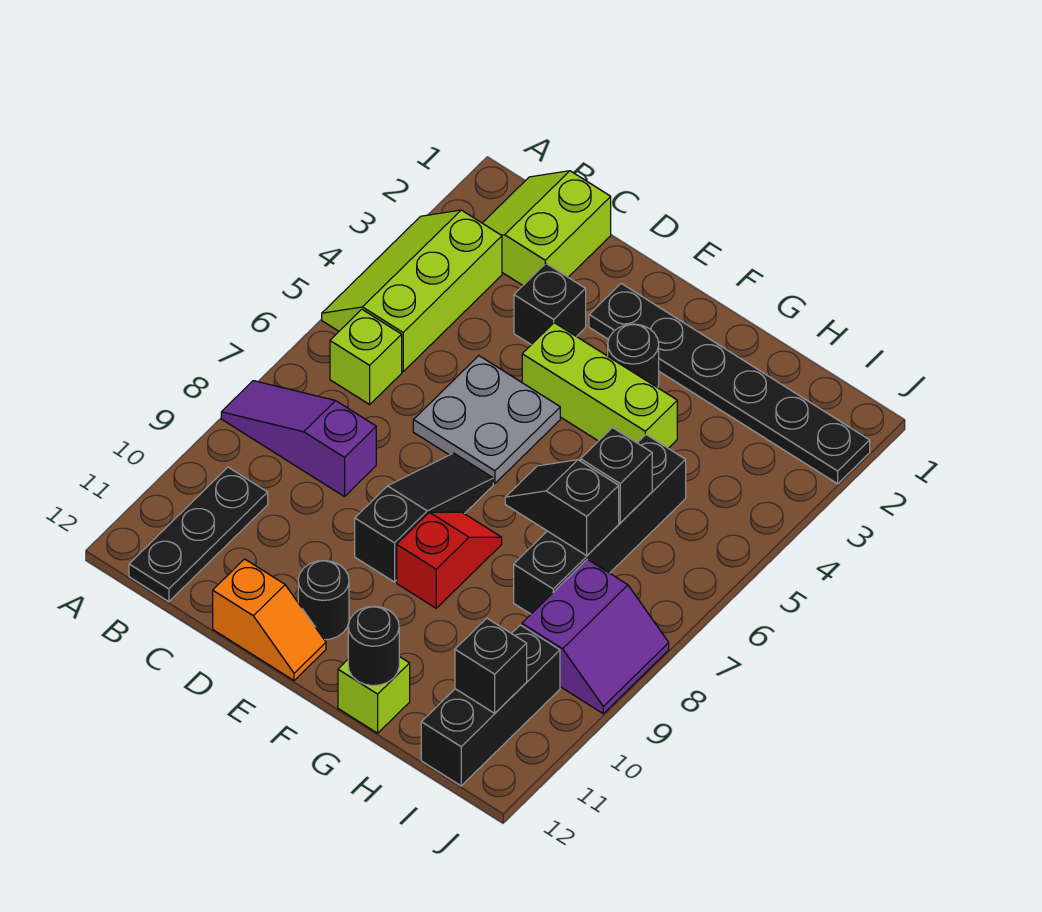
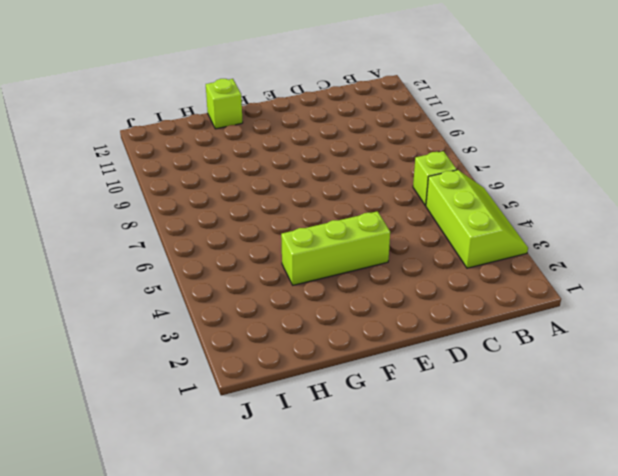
none -> purple slope A8:C8 level 1 top C
none -> lime slope B1:C2 level 1 top C
none -> black plate B10:B12 level 1

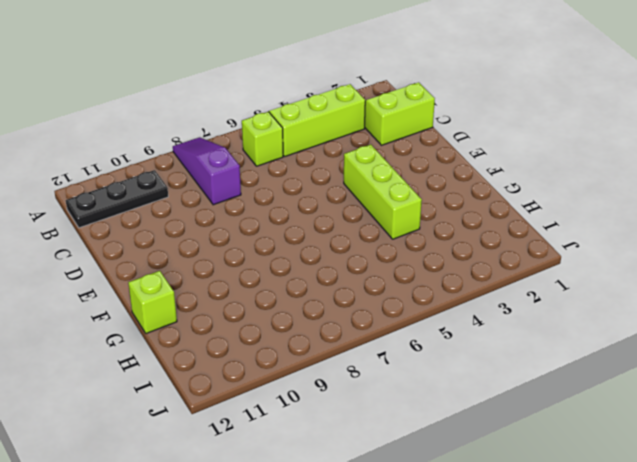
none -> black brick D3 level 1
none -> grey plate D5:E6 level 1
none -> orange slope D12:E12 level 1 top D

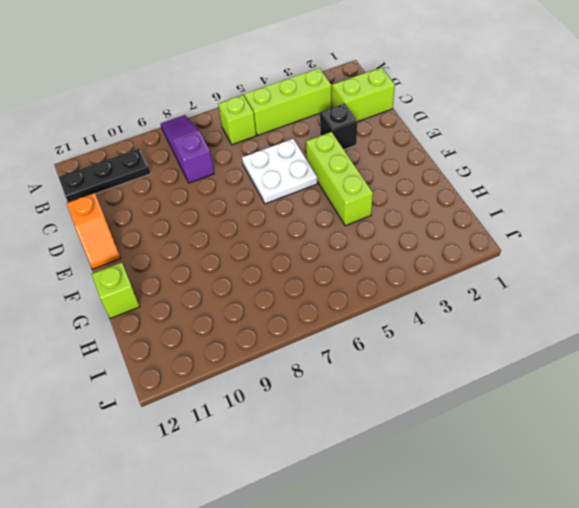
white plate D5:E6 level 1 -> grey plate D5:E6 level 1
none -> black plate E2:J2 level 1
none -> black slope E7:E9 level 1 top 9
none -> black round brick E11 level 1

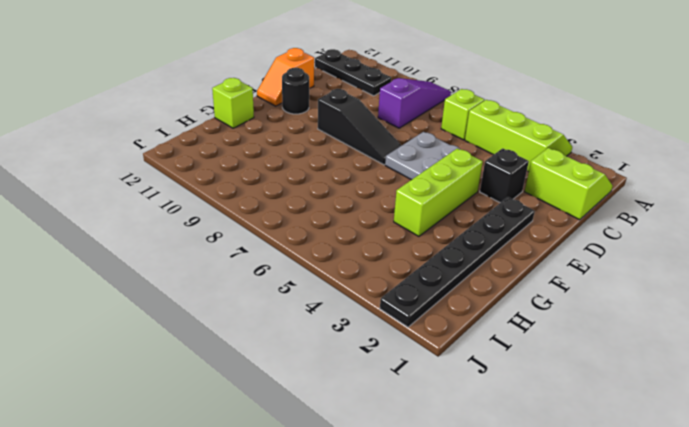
none -> black round brick F3 level 1
none -> red slope F8:F9 level 1 top 9
none -> black brick H5:H8 level 1

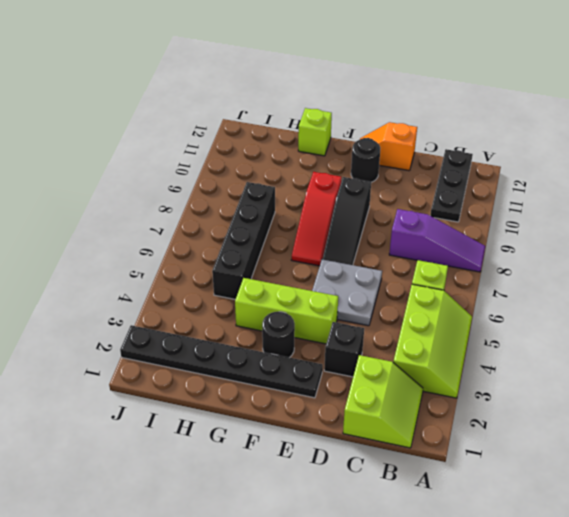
red slope F7:F9 level 1 top 9 -> red slope F8:F9 level 1 top 9
none -> purple slope I8:J9 level 1 top I
none -> black brick I10:I12 level 1
none -> black slope G7:H7 level 2 top H

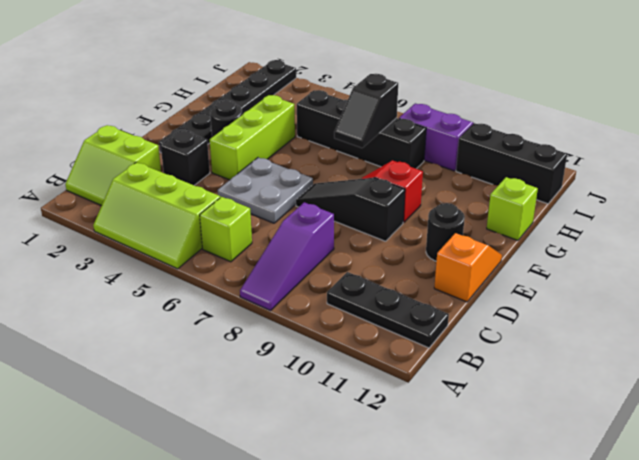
none -> black round brick G12 level 2
none -> black brick H6 level 2
none -> black brick I11 level 2

